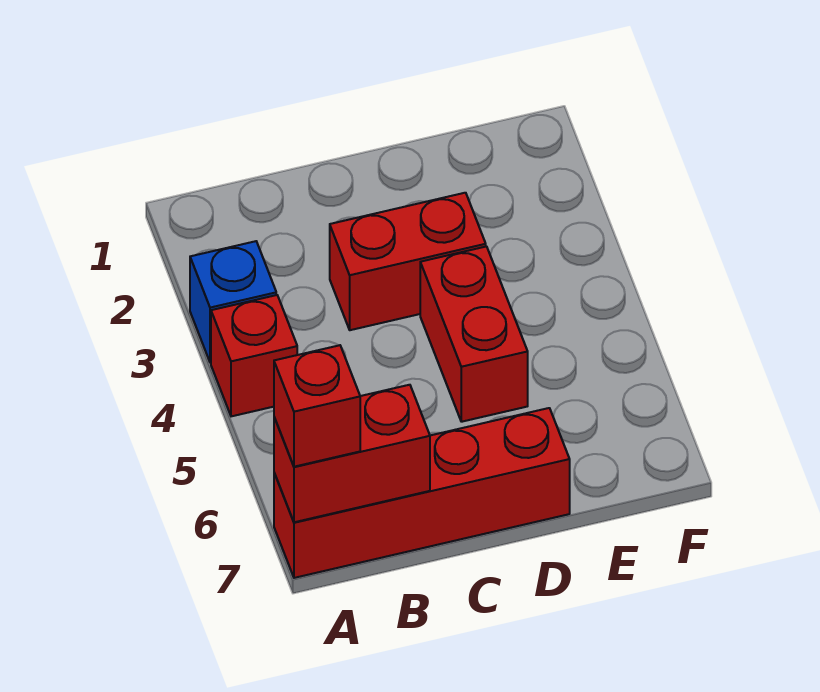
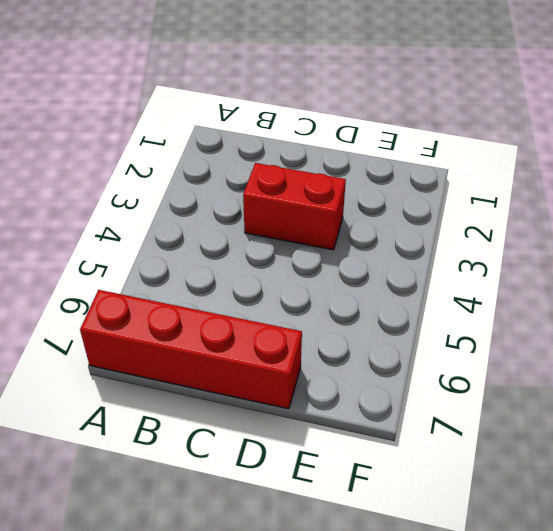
none -> blue brick A3 level 1
none -> red brick A4 level 1

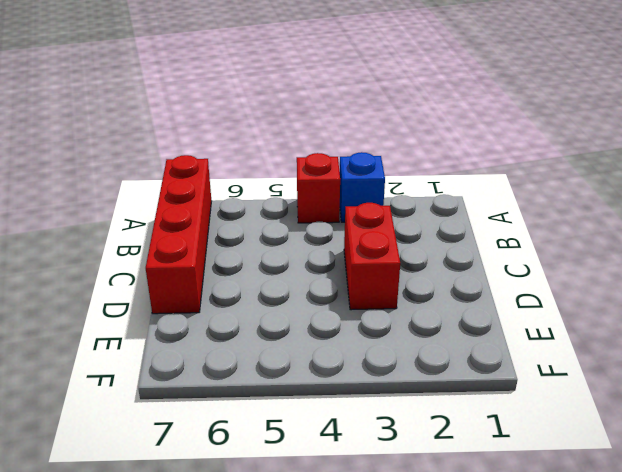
none -> red brick D4:D5 level 1
none -> red brick A7:B7 level 2

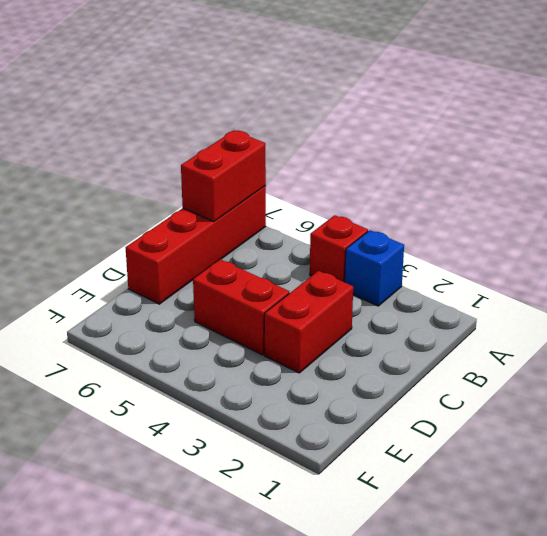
none -> red brick A7 level 3

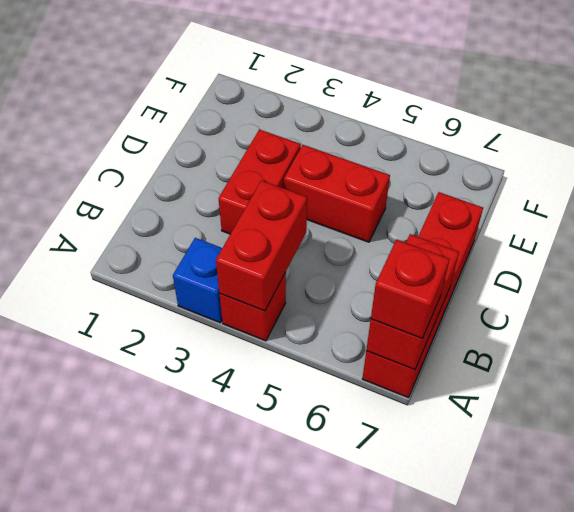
red brick A4:B4 level 2 -> none

